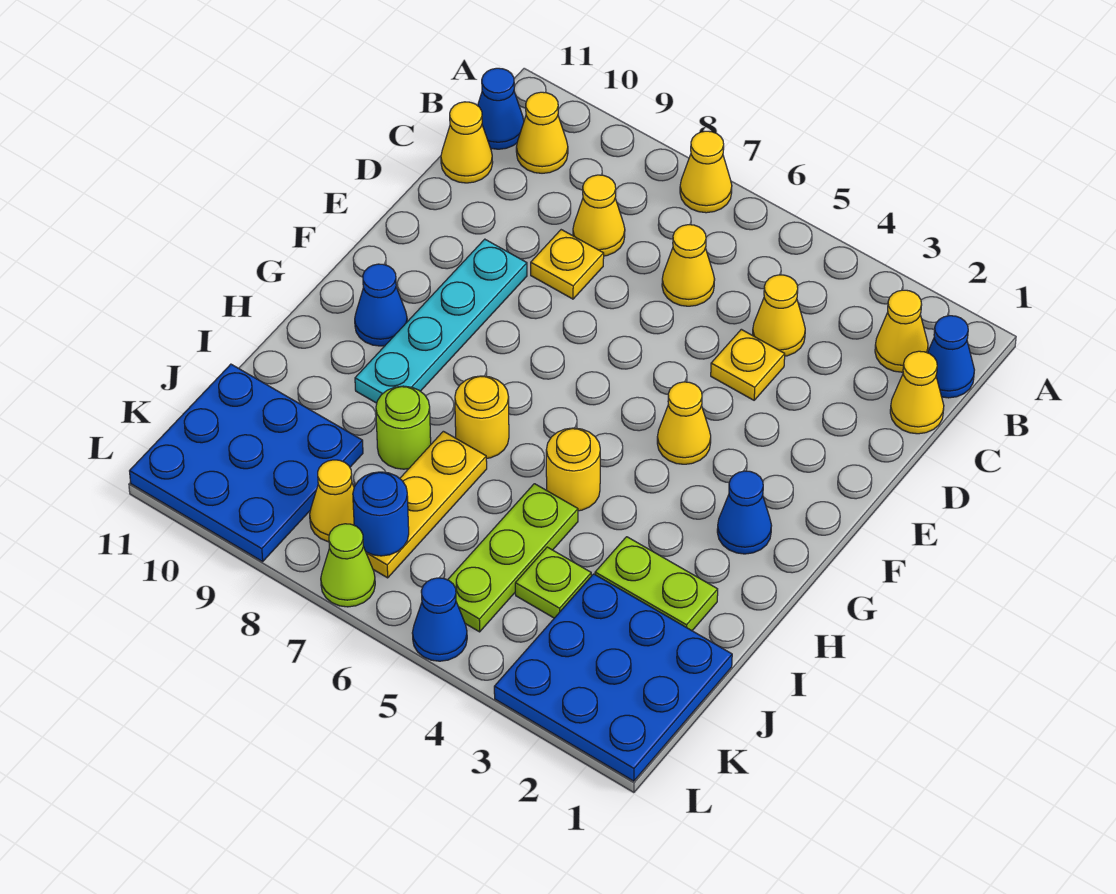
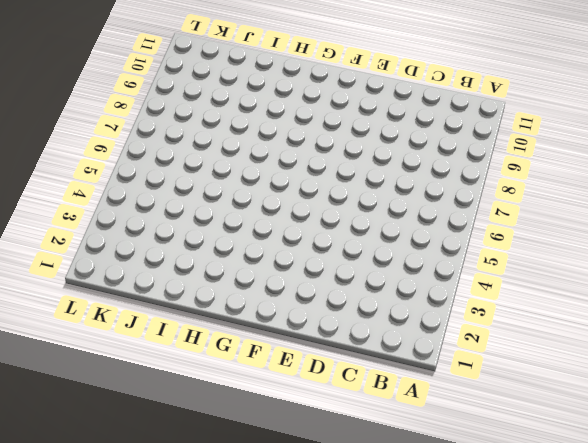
none -> yellow cone A7 level 1
none -> blue cone B1 level 1
none -> yellow cone B2 level 1

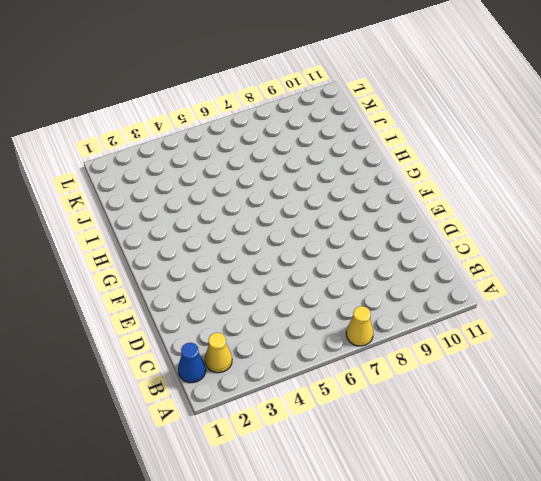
none -> yellow cone B10 level 1
none -> blue cone B11 level 1
none -> yellow cone C1 level 1

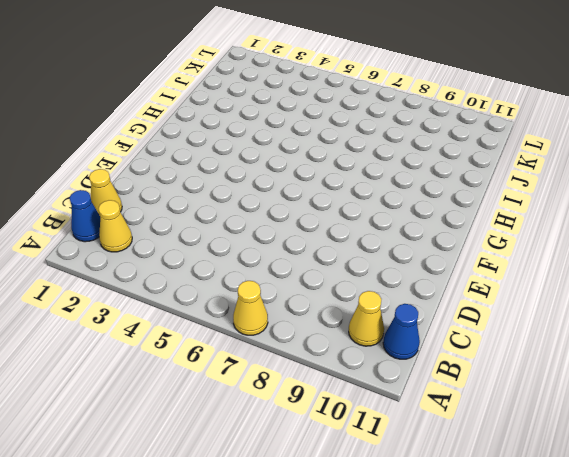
none -> yellow cone C4 level 1
none -> yellow cone C6 level 1
none -> yellow cone C8 level 1

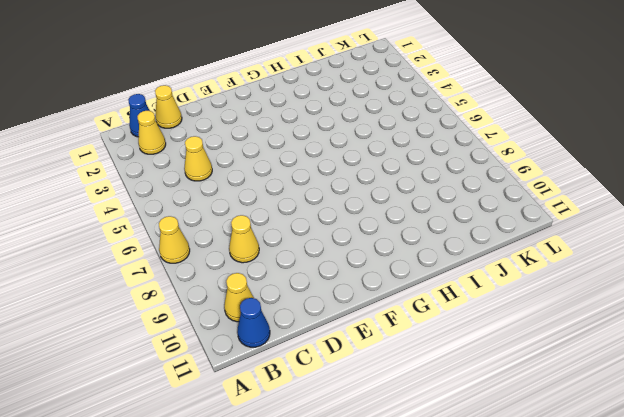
none -> yellow cone C6 level 1
none -> yellow cone C11 level 1
none -> yellow plate D4 level 1

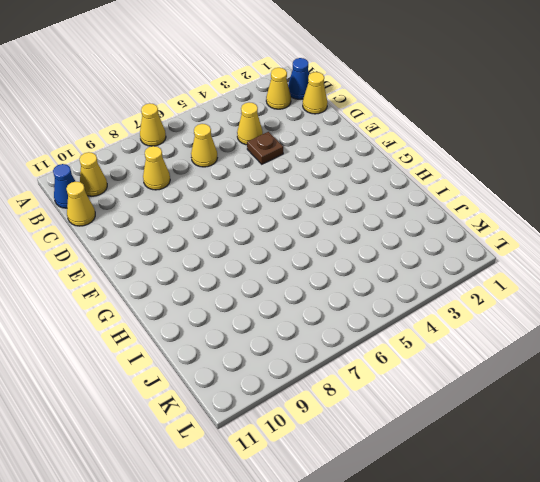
brown plate D4 level 1 -> yellow plate D4 level 1
none -> yellow plate D8 level 1
none -> cyan plate E9:H9 level 1
none -> yellow cone F4 level 1

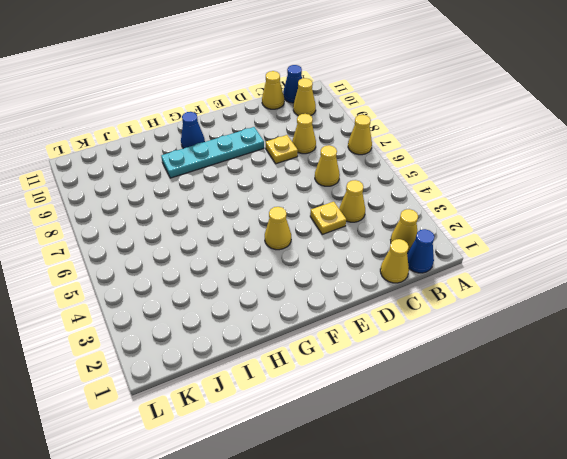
none -> blue cone G2 level 1
none -> yellow round brick H5 level 1
none -> yellow round brick H7 level 1

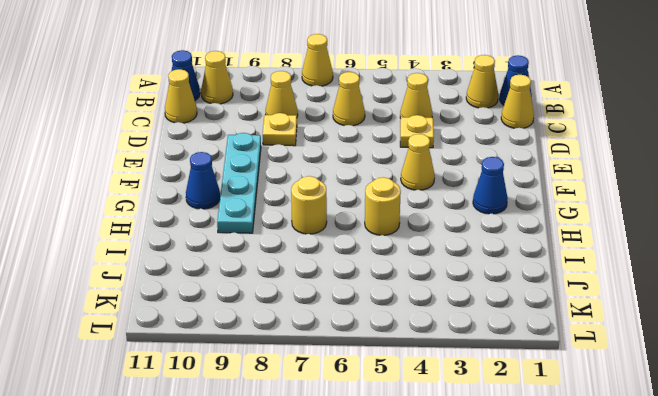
none -> lime plate I2:I3 level 1
none -> lime plate I5:K5 level 1
none -> yellow plate I7:K7 level 1

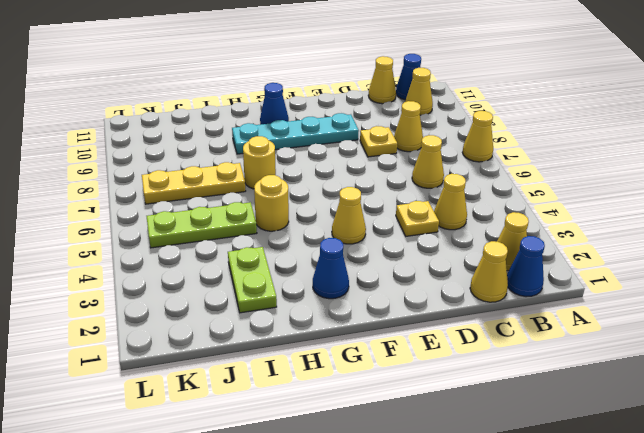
none -> lime round brick I8 level 1
none -> blue plate J1:L3 level 1
none -> lime plate J4 level 1

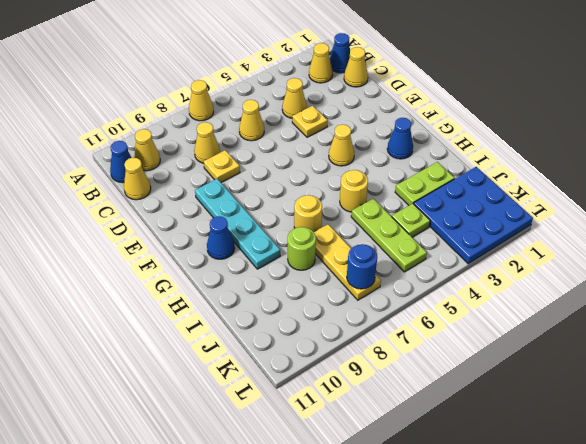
none -> blue plate J9:L11 level 1
none -> yellow cone K8 level 1
none -> blue cone L5 level 1

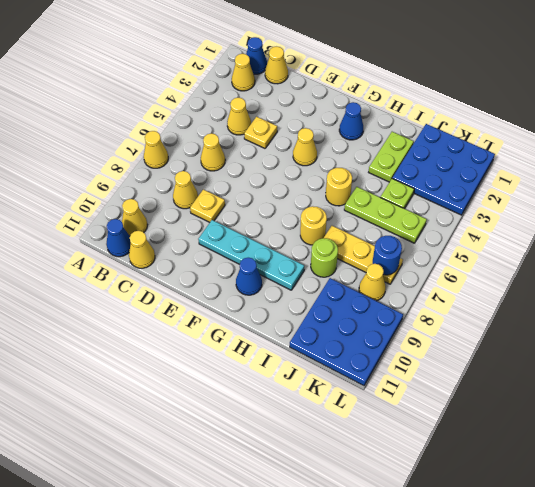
none -> blue cone L5 level 1
none -> lime cone L7 level 1

